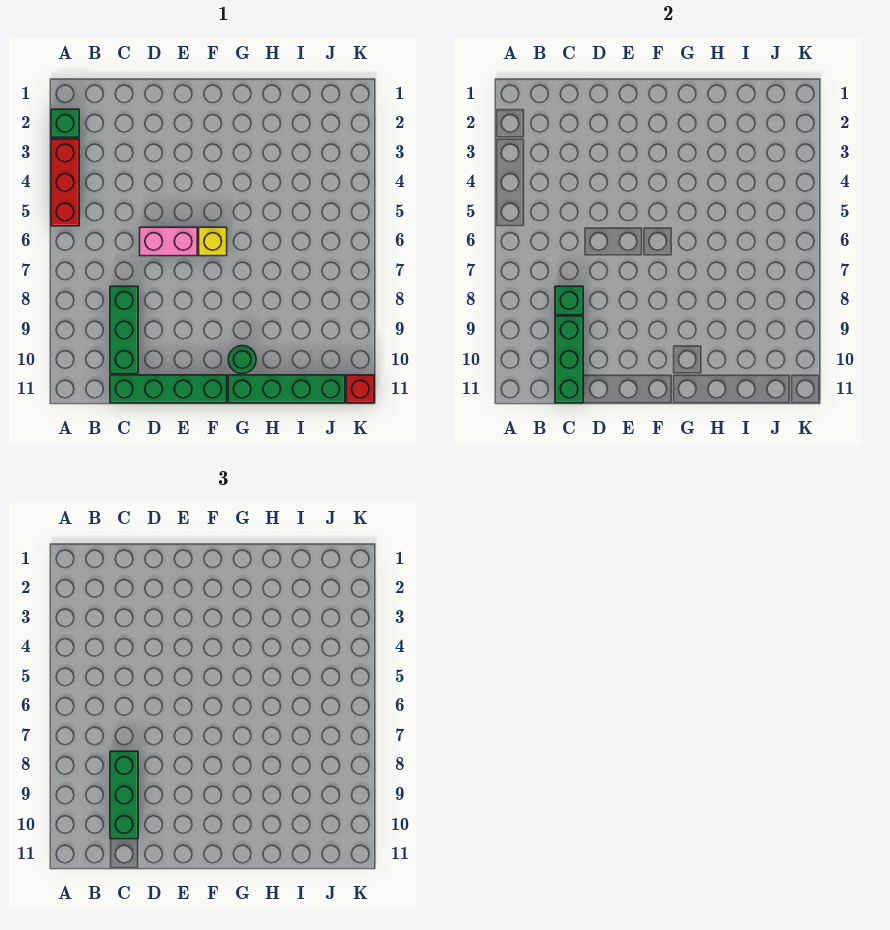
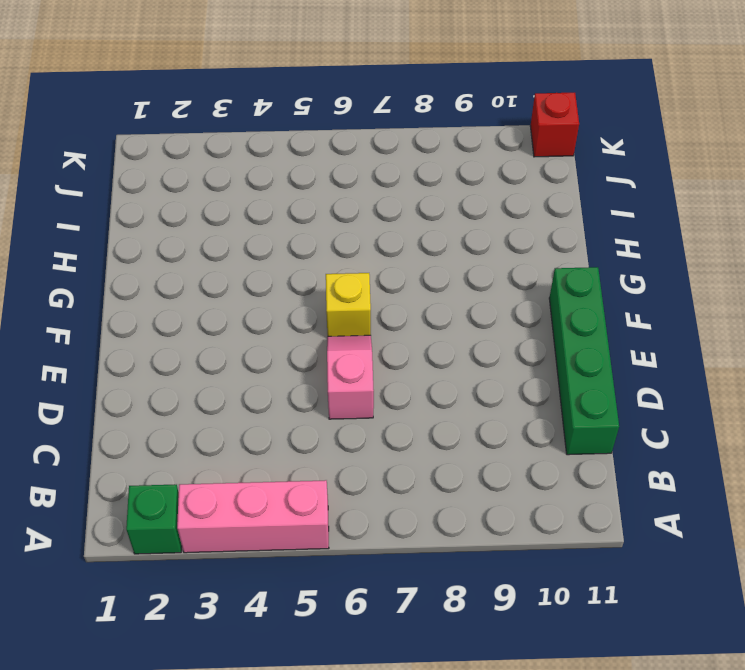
pink brick A3:A5 level 1 -> red brick A3:A5 level 1
pink slope D6:E6 level 1 top D -> pink brick D6:E6 level 1
none -> green brick C8:C10 level 1
none -> green round brick G10 level 1
none -> green brick G11:J11 level 1

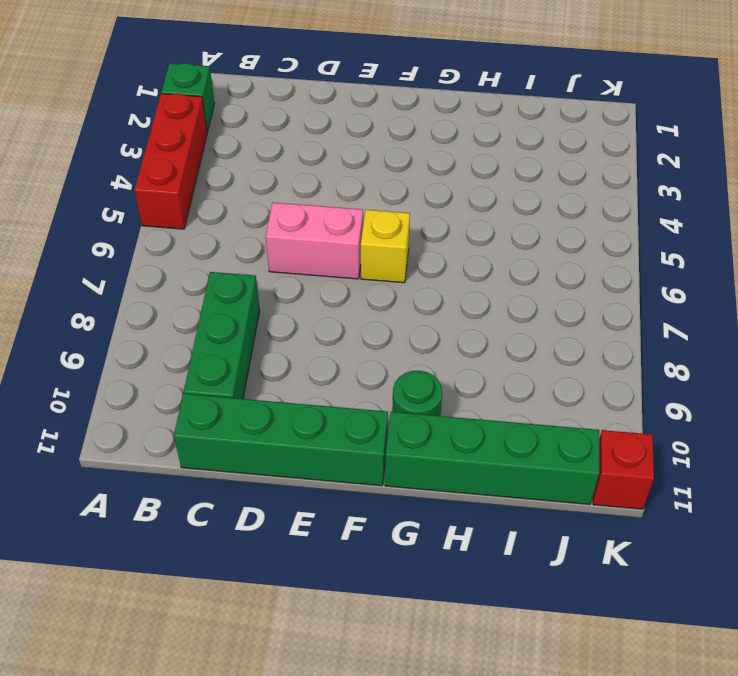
none -> green brick C8 level 2
none -> green brick C9:C11 level 2
none -> green brick C8:C10 level 3

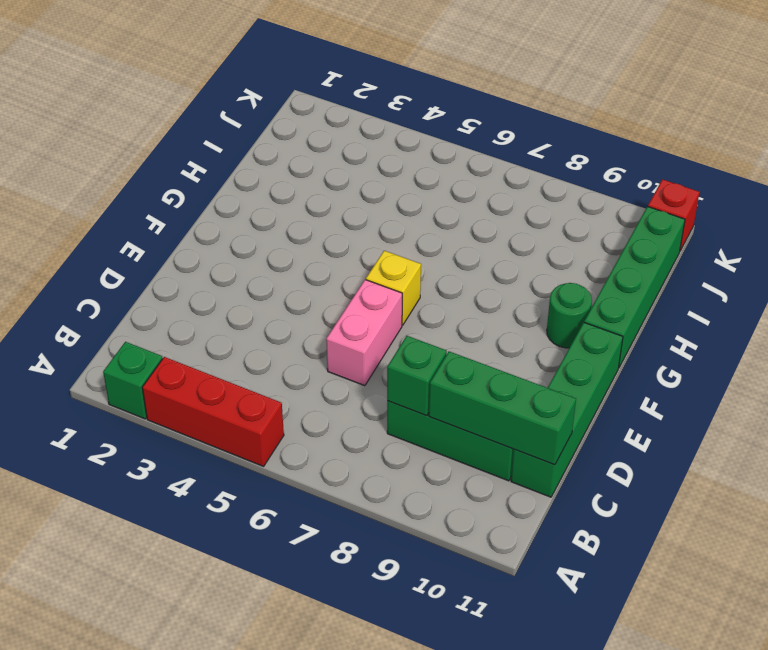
none -> green brick C8:C10 level 3

